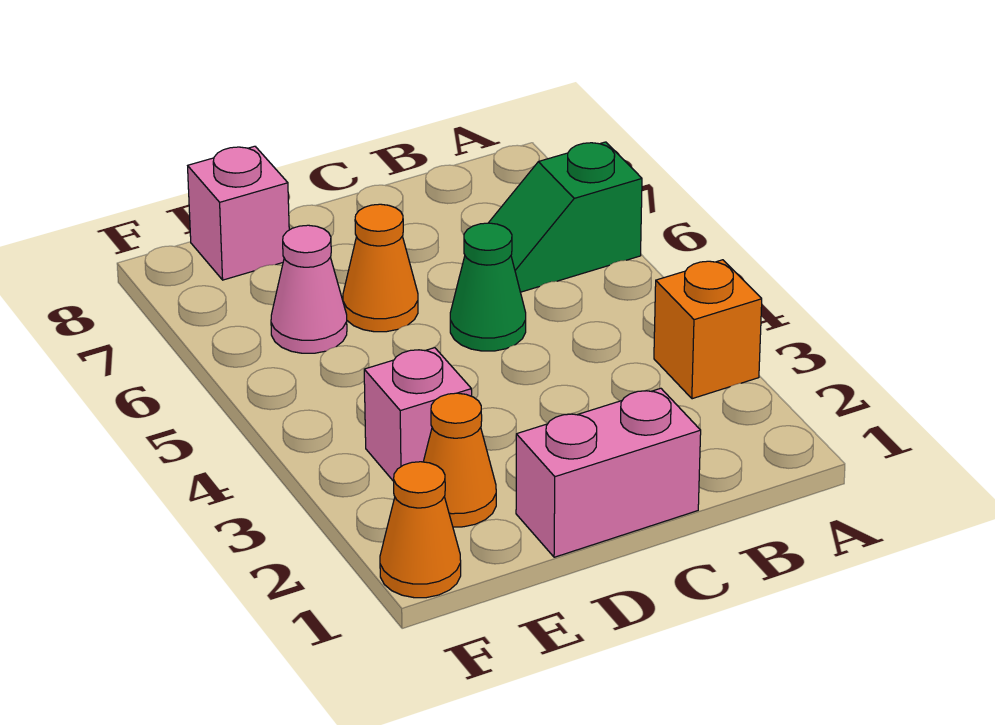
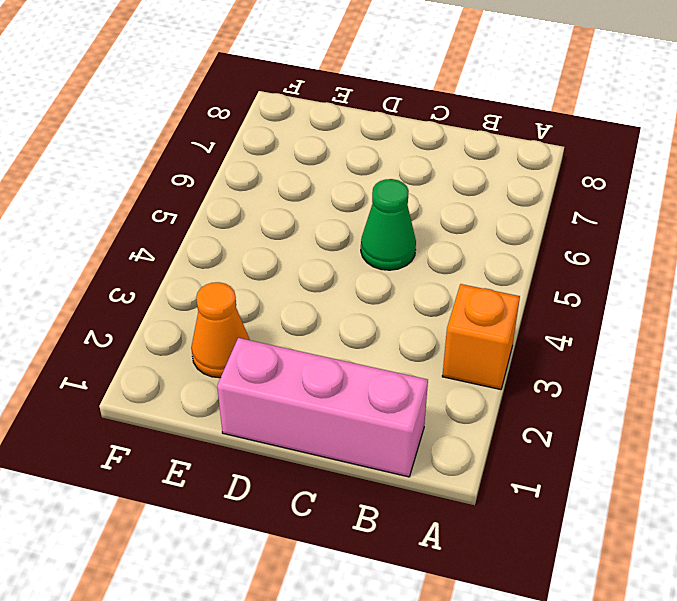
pink brick B1:D1 level 1 -> pink brick C1:D1 level 1
none -> green slope A6:B6 level 1 top A
none -> orange cone D6 level 1

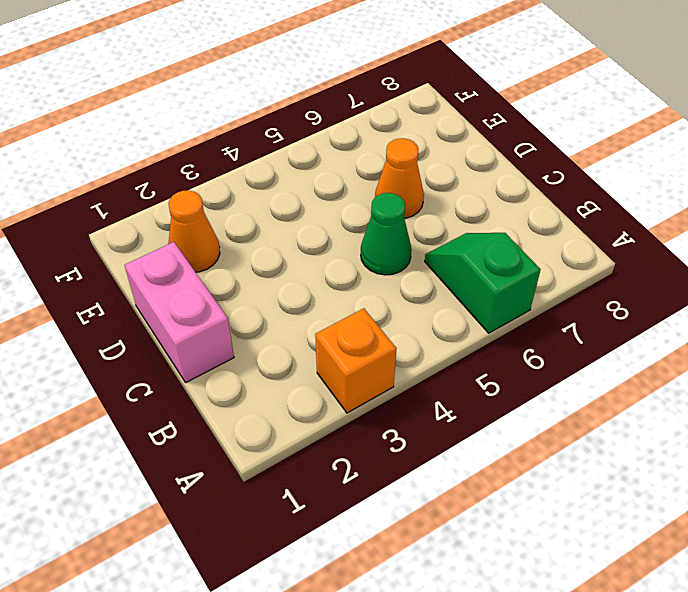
none -> pink brick E3 level 1
none -> pink cone E6 level 1

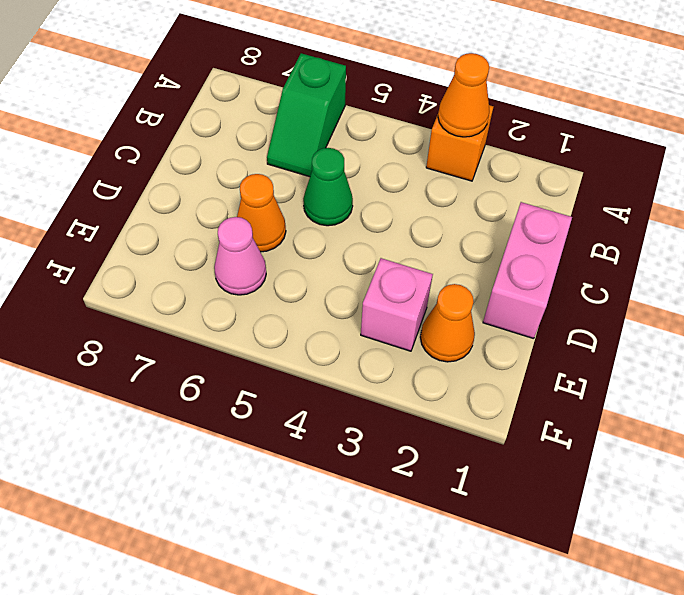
orange cone A3 level 2 -> orange cone F1 level 1
none -> pink brick E8 level 1

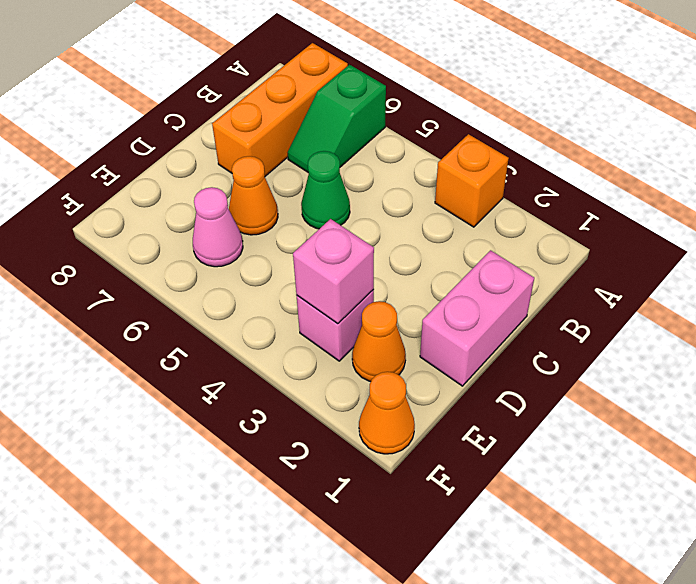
orange brick A7:C7 level 1 -> none
pink brick E3 level 2 -> pink brick E8 level 1

